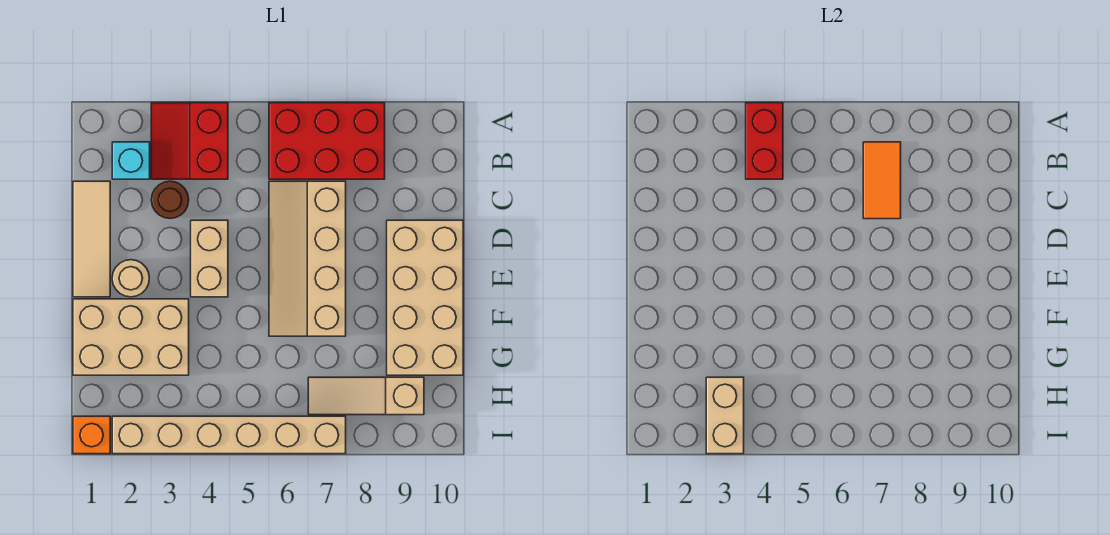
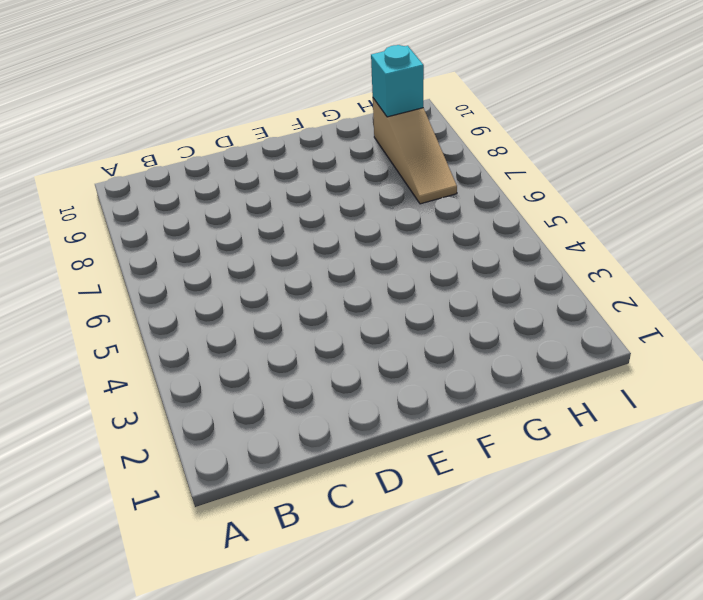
cyan brick H9 level 2 -> cyan brick B2 level 1
none -> red slope A3:B4 level 1 top 4
none -> red brick A6:B8 level 1
none -> tan tile C1:E1 level 1

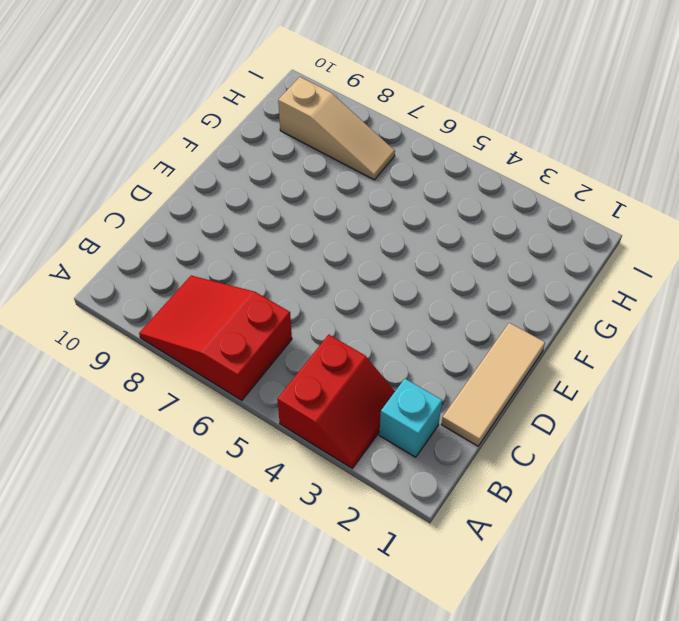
red slope A6:B8 level 1 top 6 -> red brick A6:B8 level 1
none -> brown round brick C3 level 1
none -> tan slope C6:F7 level 1 top 7
none -> tan brick D4:E4 level 1

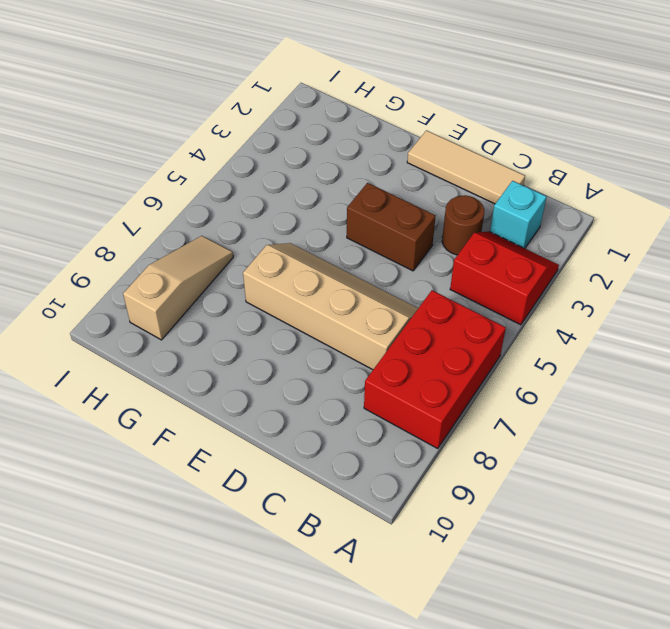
brown brick D4:E4 level 1 -> tan brick D4:E4 level 1
none -> tan brick D9:G10 level 1
none -> tan round brick E2 level 1
none -> tan brick F1:G3 level 1

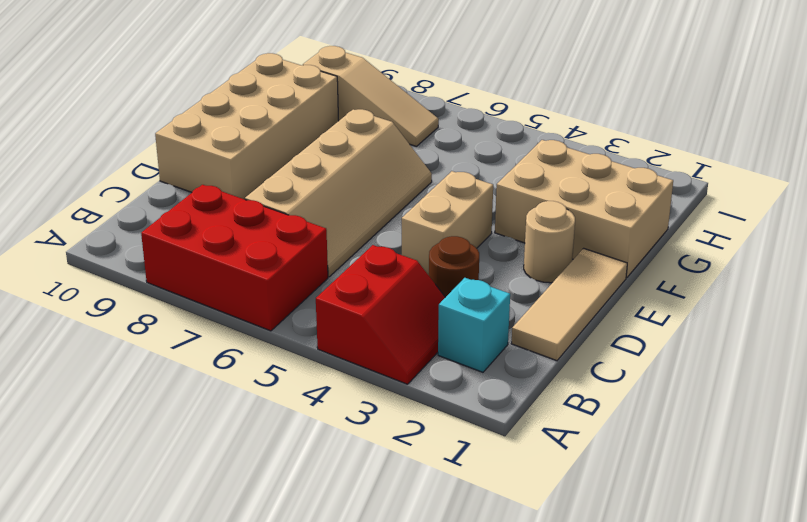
none -> orange brick I1 level 1
none -> tan brick I2:I7 level 1
none -> red brick A4:B4 level 2

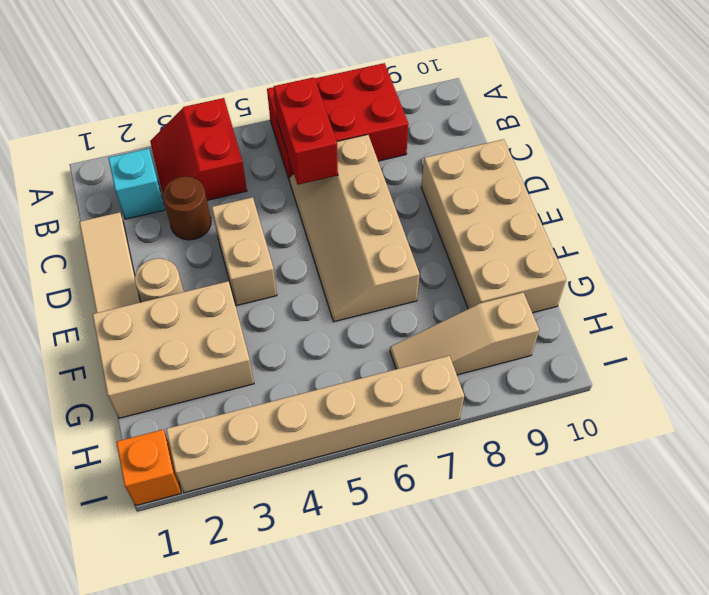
red brick B6:C6 level 2 -> red brick A4:B4 level 2
none -> orange tile B7:C7 level 2
none -> tan brick H3:I3 level 2

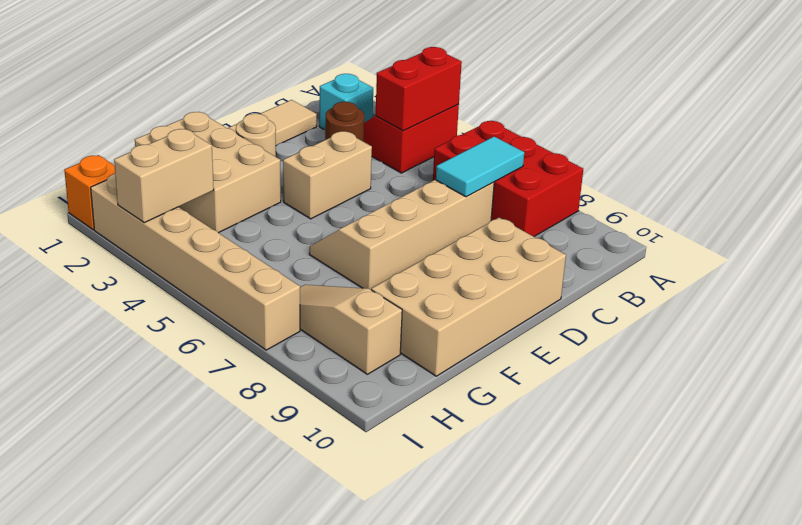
cyan tile B7:C7 level 2 -> orange tile B7:C7 level 2

